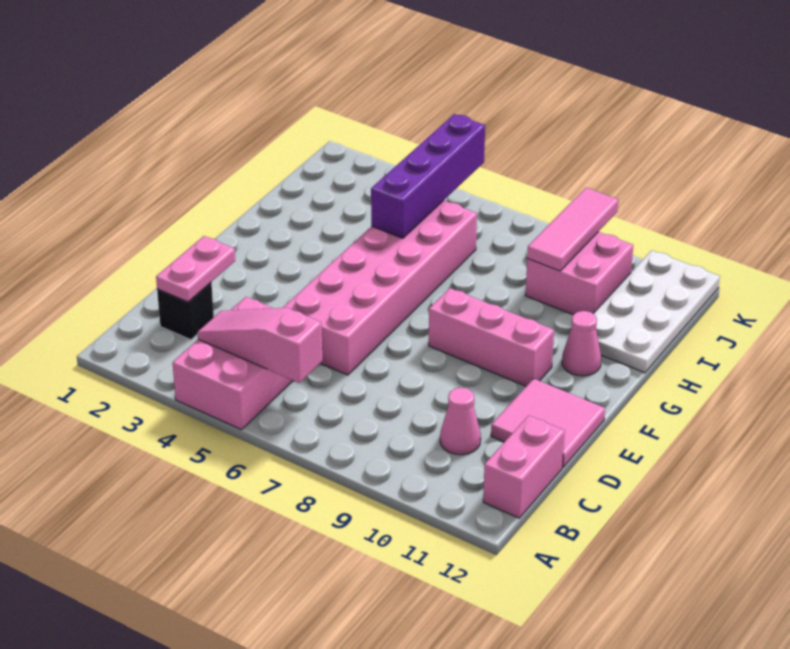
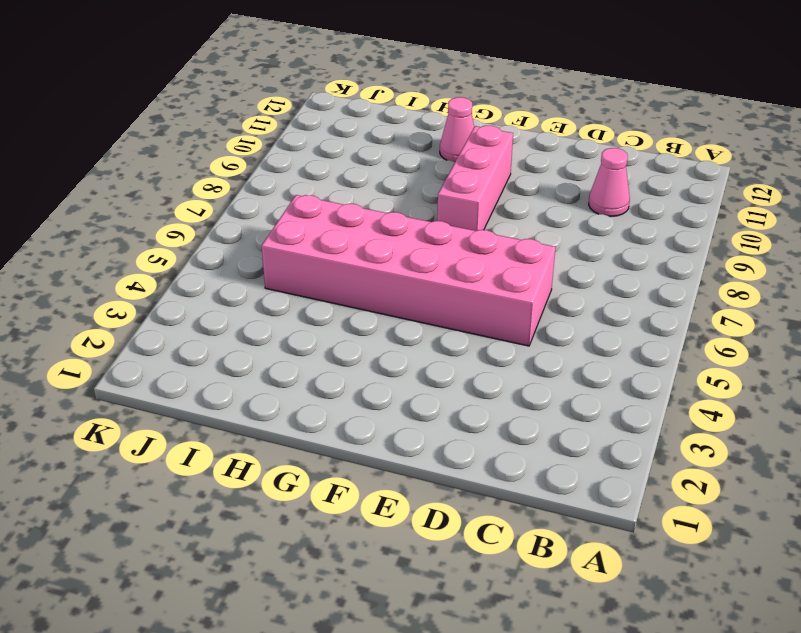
none -> pink brick A4:C5 level 1
none -> pink brick B12:C12 level 1
none -> black brick C2 level 1

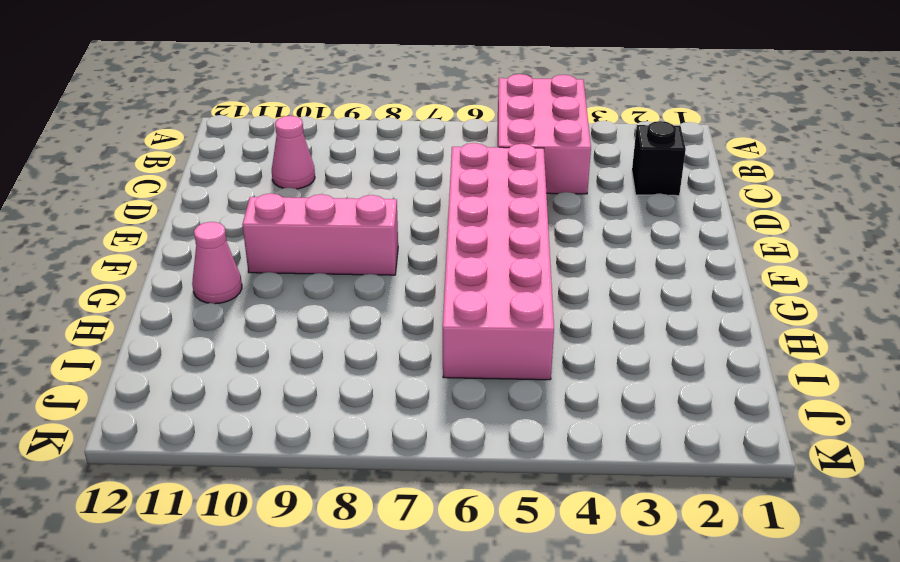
none -> pink brick B12:C12 level 1
none -> pink tile D11:E12 level 1
none -> white plate H11:K12 level 1

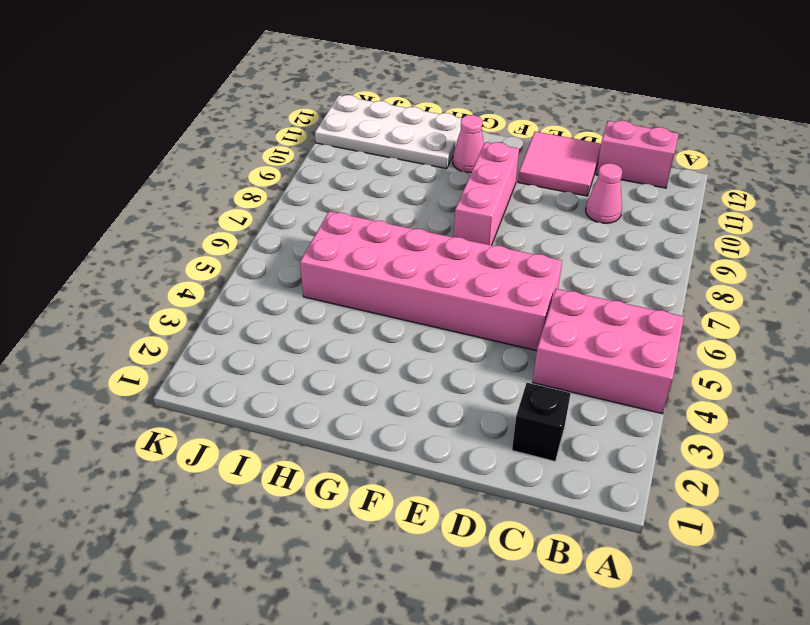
none -> pink brick I9:J10 level 1
none -> pink slope B4:B6 level 2 top 6
none -> pink plate C2:D2 level 2

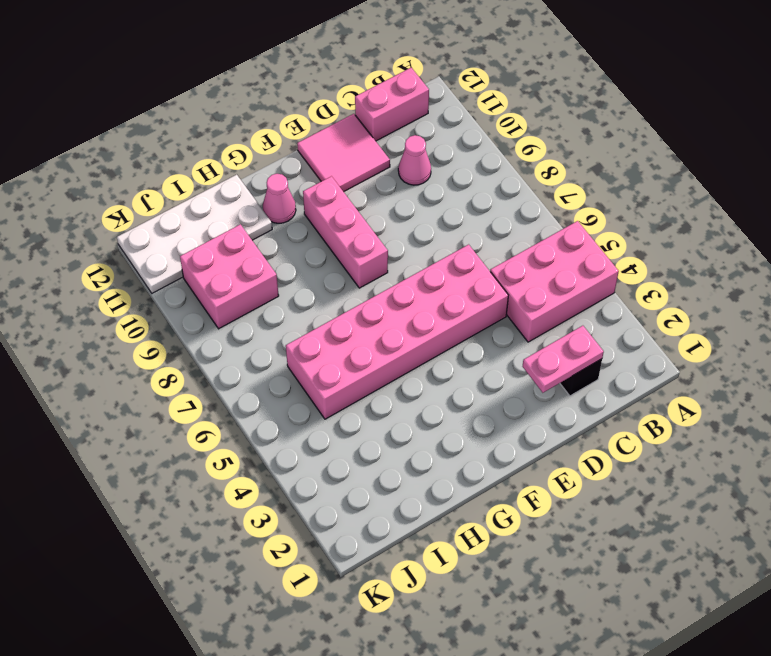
none -> pink slope B4:B6 level 2 top 6
none -> purple brick H5:K5 level 2
none -> pink tile I9:K9 level 2

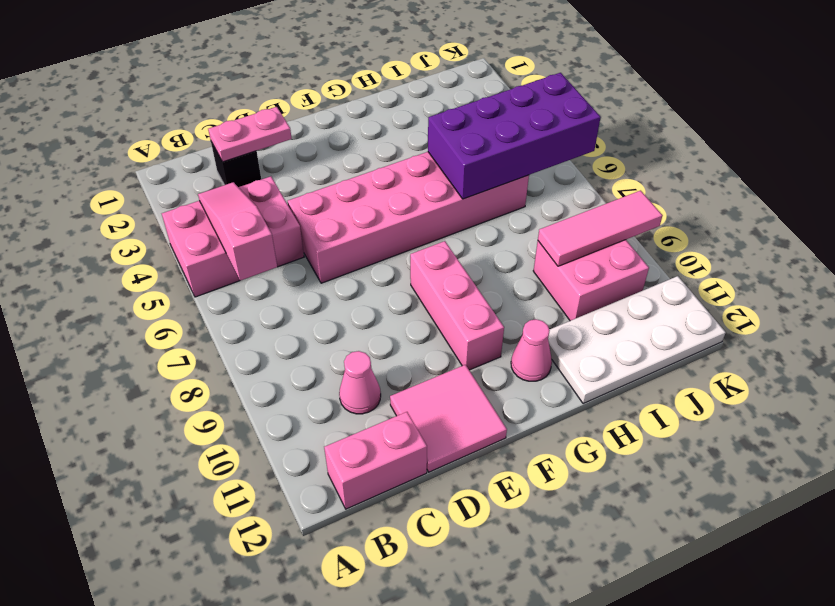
purple brick H5:K6 level 2 -> purple brick H5:K5 level 2

